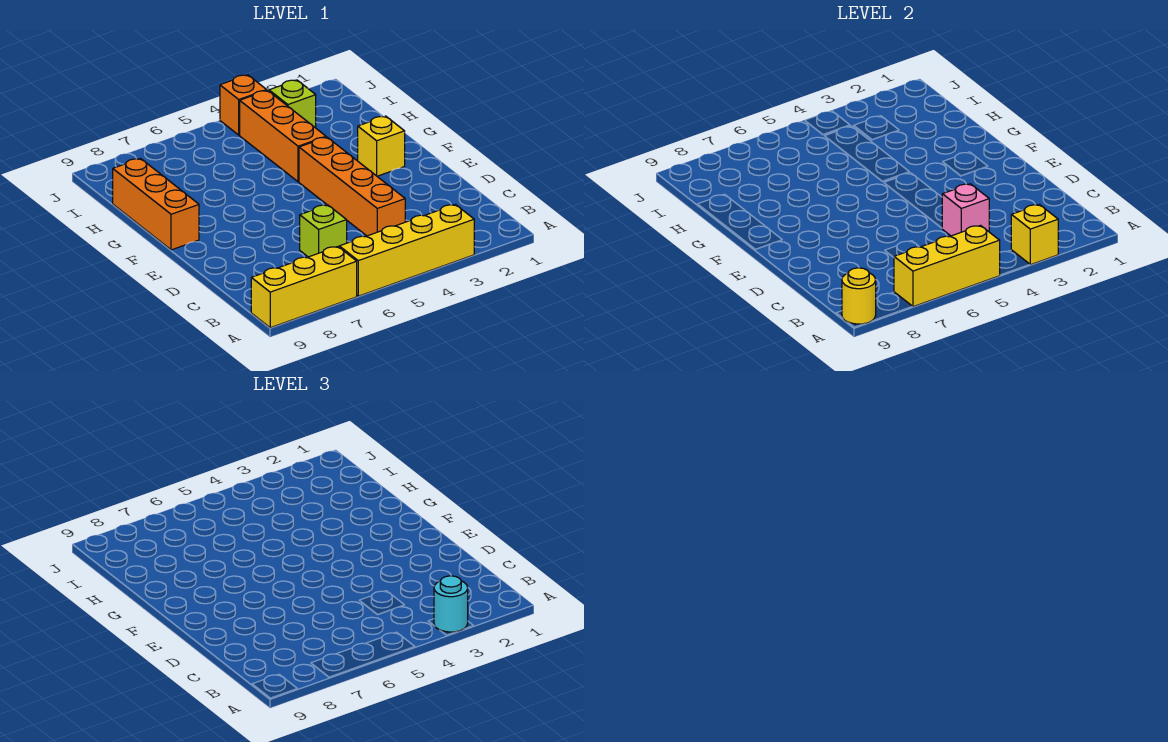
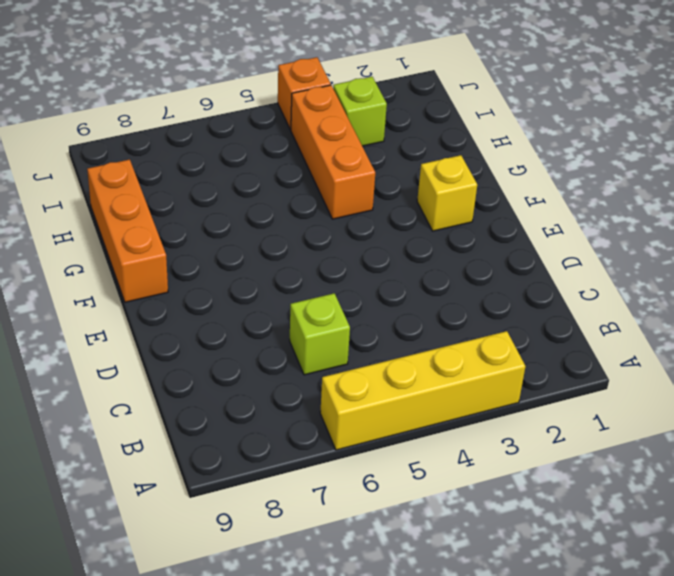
none -> yellow brick A7:A9 level 1
none -> orange brick C4:F4 level 1
none -> yellow brick A3 level 2

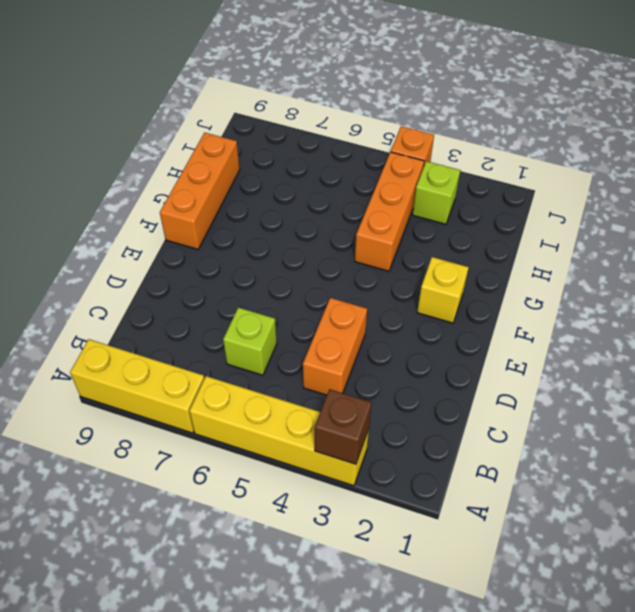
brown brick A3 level 2 -> yellow brick A3 level 2
orange brick C4:D4 level 1 -> orange brick C4:F4 level 1
none -> yellow brick A5:A7 level 2
none -> yellow round brick A9 level 2
none -> pink brick C4 level 2

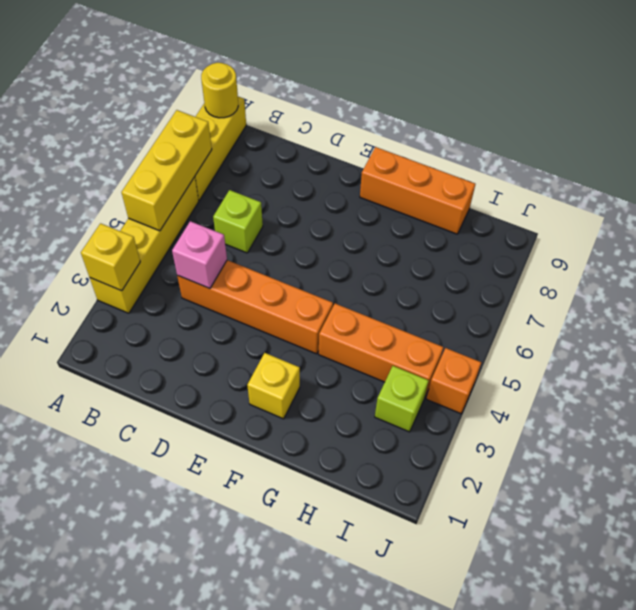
none -> cyan round brick A3 level 3

